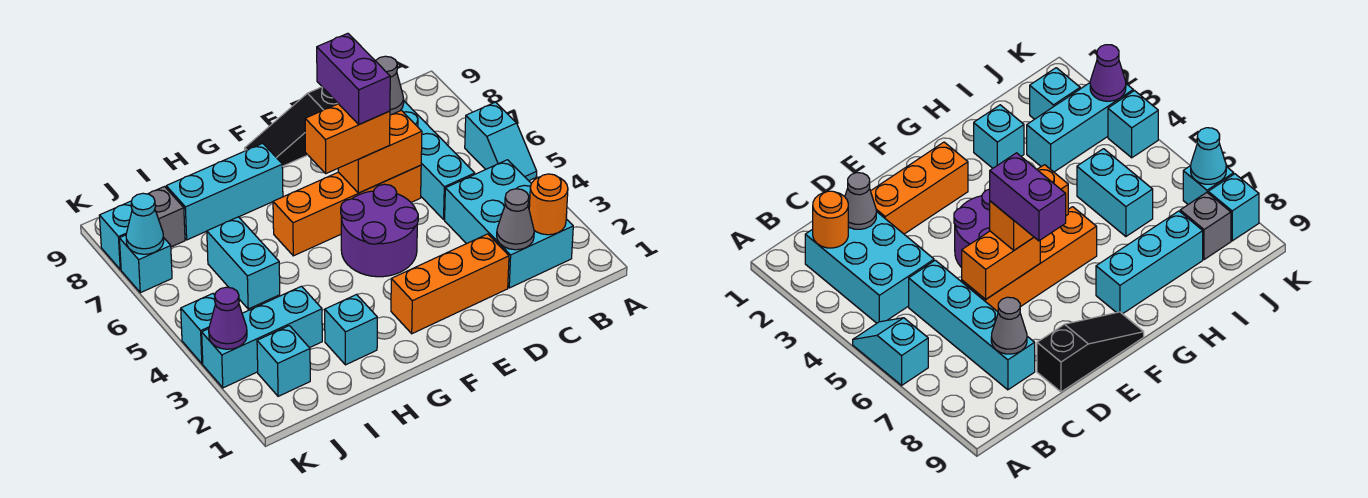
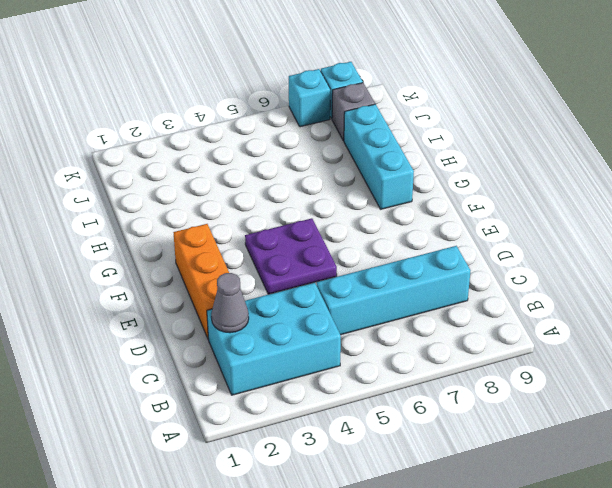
purple plate E4:F5 level 1 -> purple round brick E4:F5 level 1
none -> cyan slope A5:A6 level 1 top 6
none -> orange brick D6:G6 level 1
none -> black slope D9:F9 level 1 top D

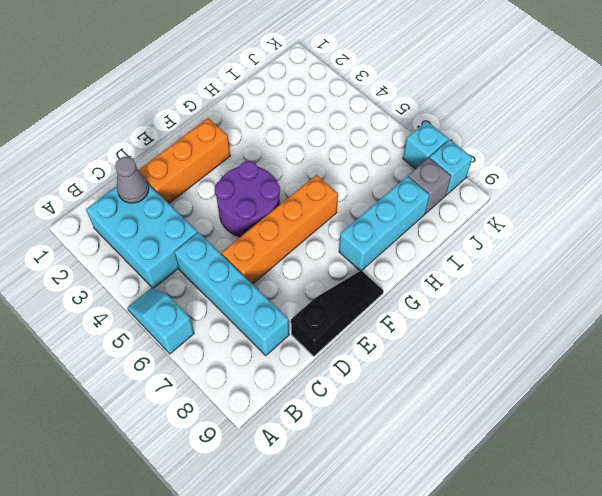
none -> cyan brick H2 level 1
none -> cyan brick I3:K3 level 1
none -> cyan brick I5:I6 level 1

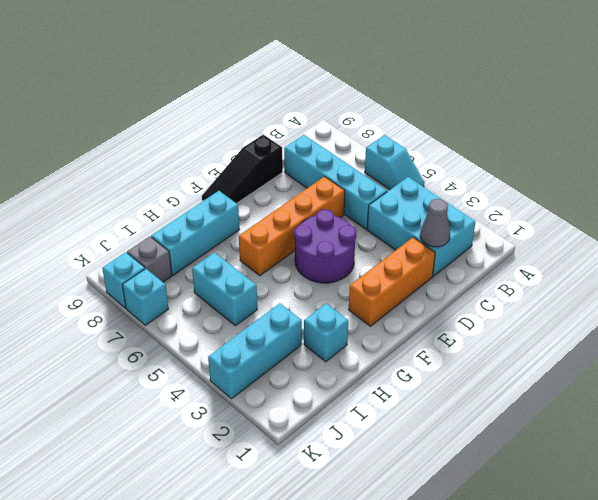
none -> cyan brick J2 level 1
none -> cyan brick K4 level 1
none -> orange round brick B2 level 2

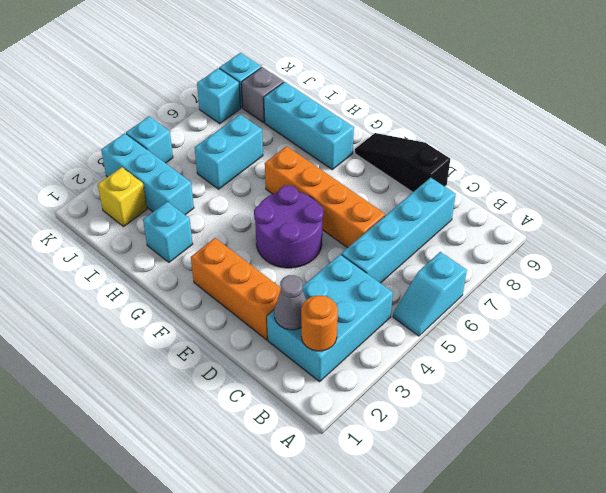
yellow brick J2 level 1 -> cyan brick J2 level 1
none -> grey cone C8 level 2
none -> orange brick D6:E6 level 2
none -> purple cone K3 level 2

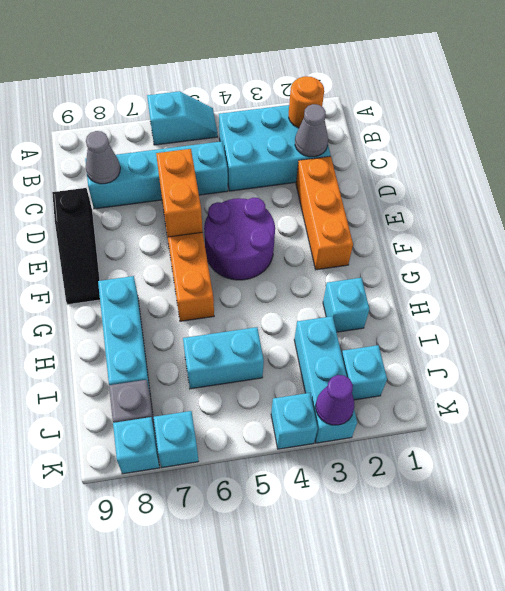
none -> cyan cone K7 level 2
none -> orange brick E6:F6 level 3
none -> purple brick E6:E7 level 4

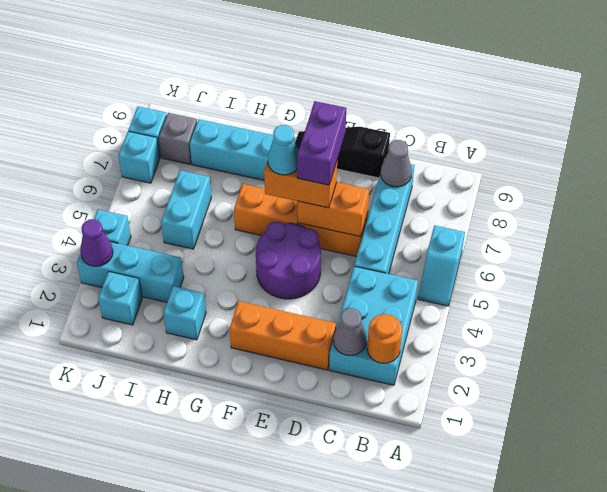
cyan cone F6 level 4 -> cyan cone K7 level 2

